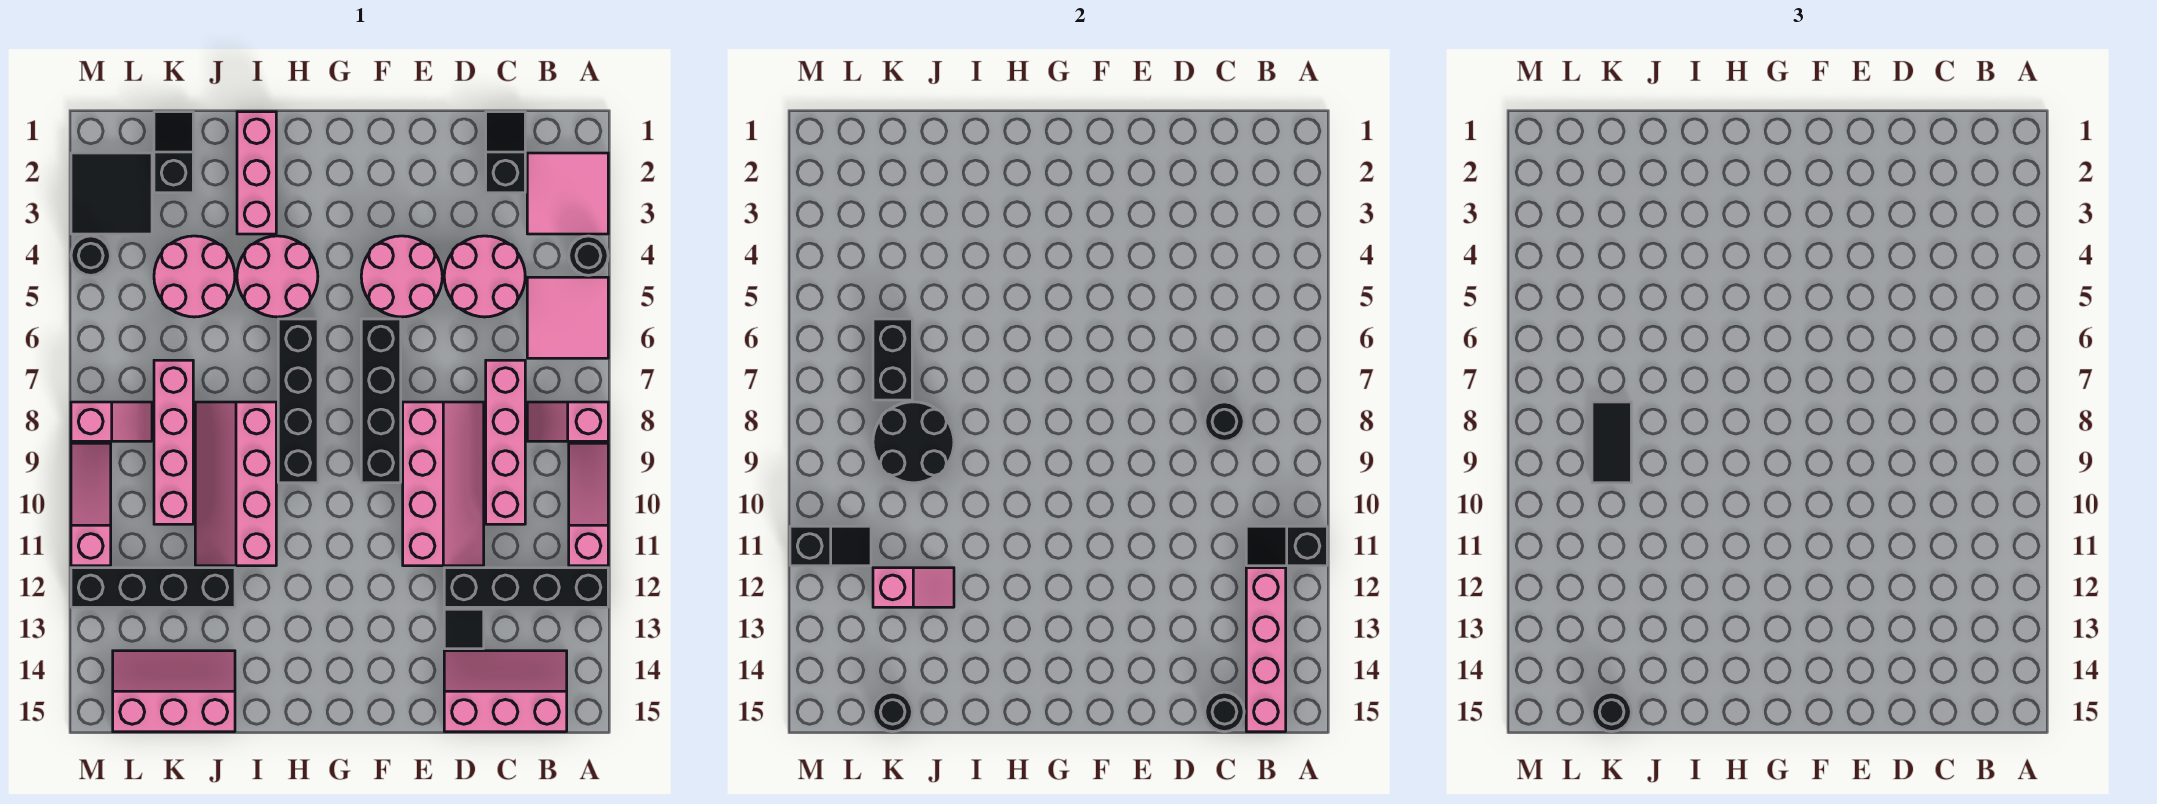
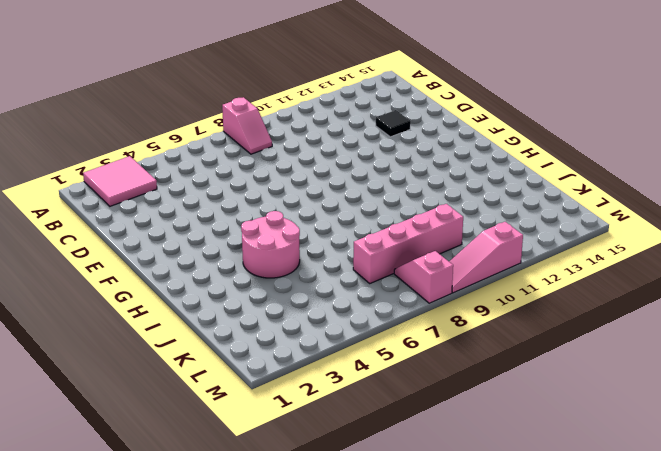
none -> black round brick A4 level 1
none -> pink tile A5:B6 level 1
none -> pink slope A9:A11 level 1 top 11
none -> black brick A12:D12 level 1

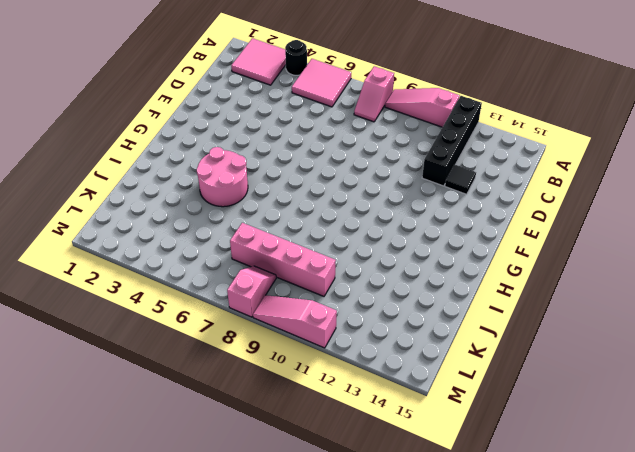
none -> pink slope B14:D15 level 1 top 15
none -> black slope C1:C2 level 1 top 2
none -> pink round brick C4:D5 level 1
none -> pink brick C7:C10 level 1

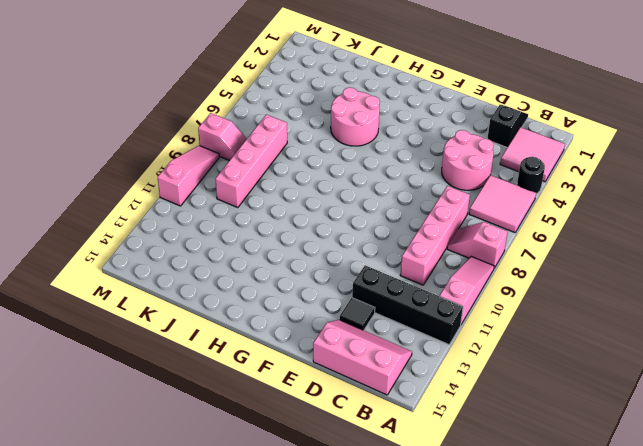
none -> pink slope D8:E11 level 1 top E
none -> pink round brick E4:F5 level 1
none -> black brick F6:F9 level 1
none -> black brick H6:H9 level 1

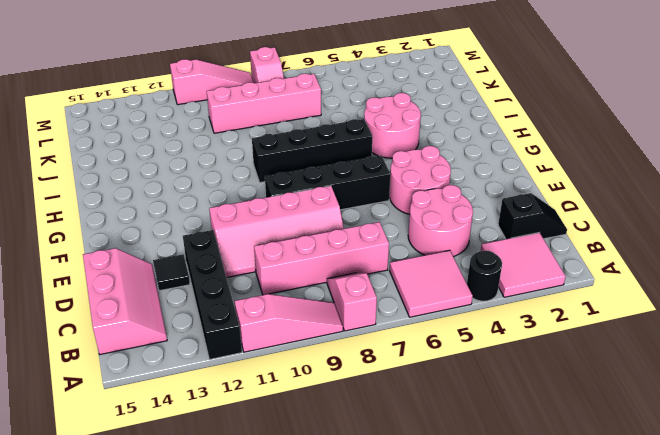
none -> pink brick I1:I3 level 1
none -> pink slope I8:J11 level 1 top I
none -> pink round brick J4:K5 level 1
none -> black brick J12:M12 level 1

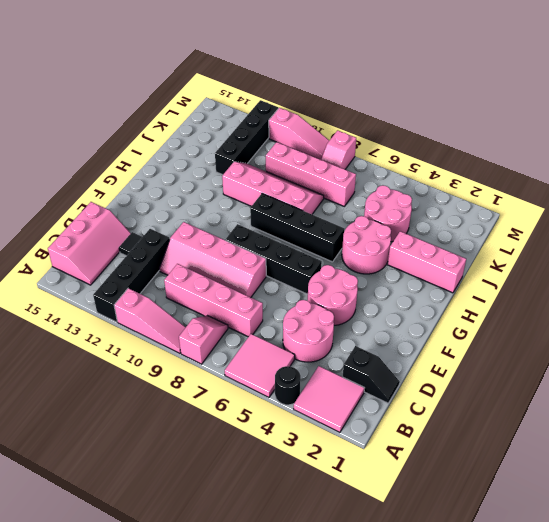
none -> pink slope J14:L15 level 1 top 15
none -> black slope K1:K2 level 1 top 2
none -> black tile L2:M3 level 1
none -> black round brick M4 level 1

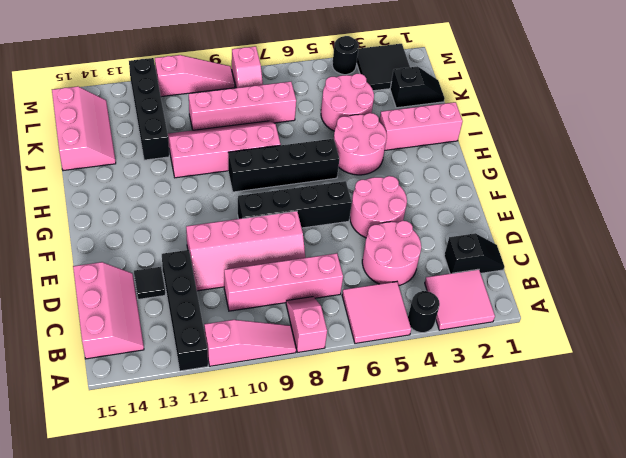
none -> black slope A11:B11 level 2 top A
none -> pink brick B12:B15 level 2
none -> black round brick C8 level 2
none -> black round brick C15 level 2

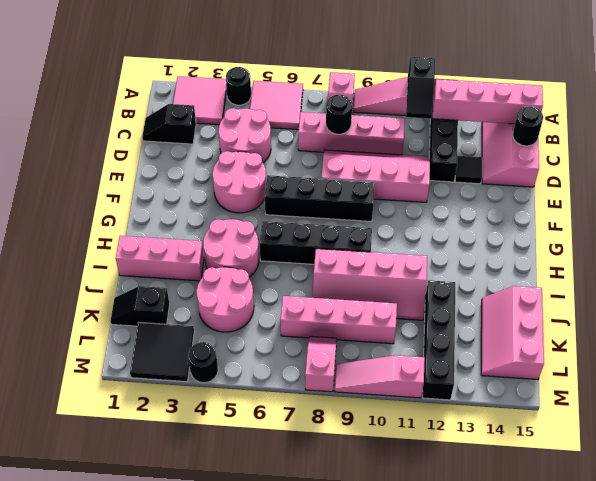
none -> black round brick J8:K9 level 2
none -> pink slope J12:K12 level 2 top K
none -> black brick K6:K7 level 2
none -> black round brick K15 level 2

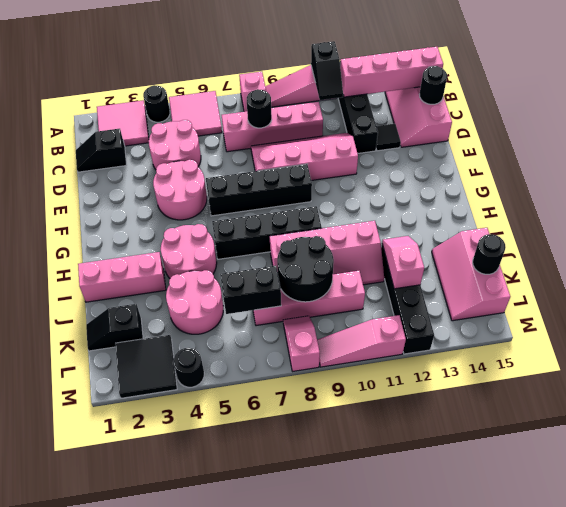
none -> black slope L11:M11 level 2 top M
none -> black tile K8:K9 level 3
none -> black round brick K15 level 3

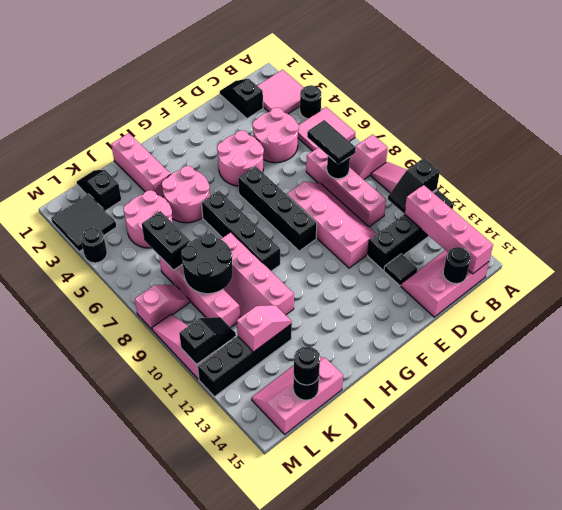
black tile C7:C8 level 3 -> black tile K8:K9 level 3

